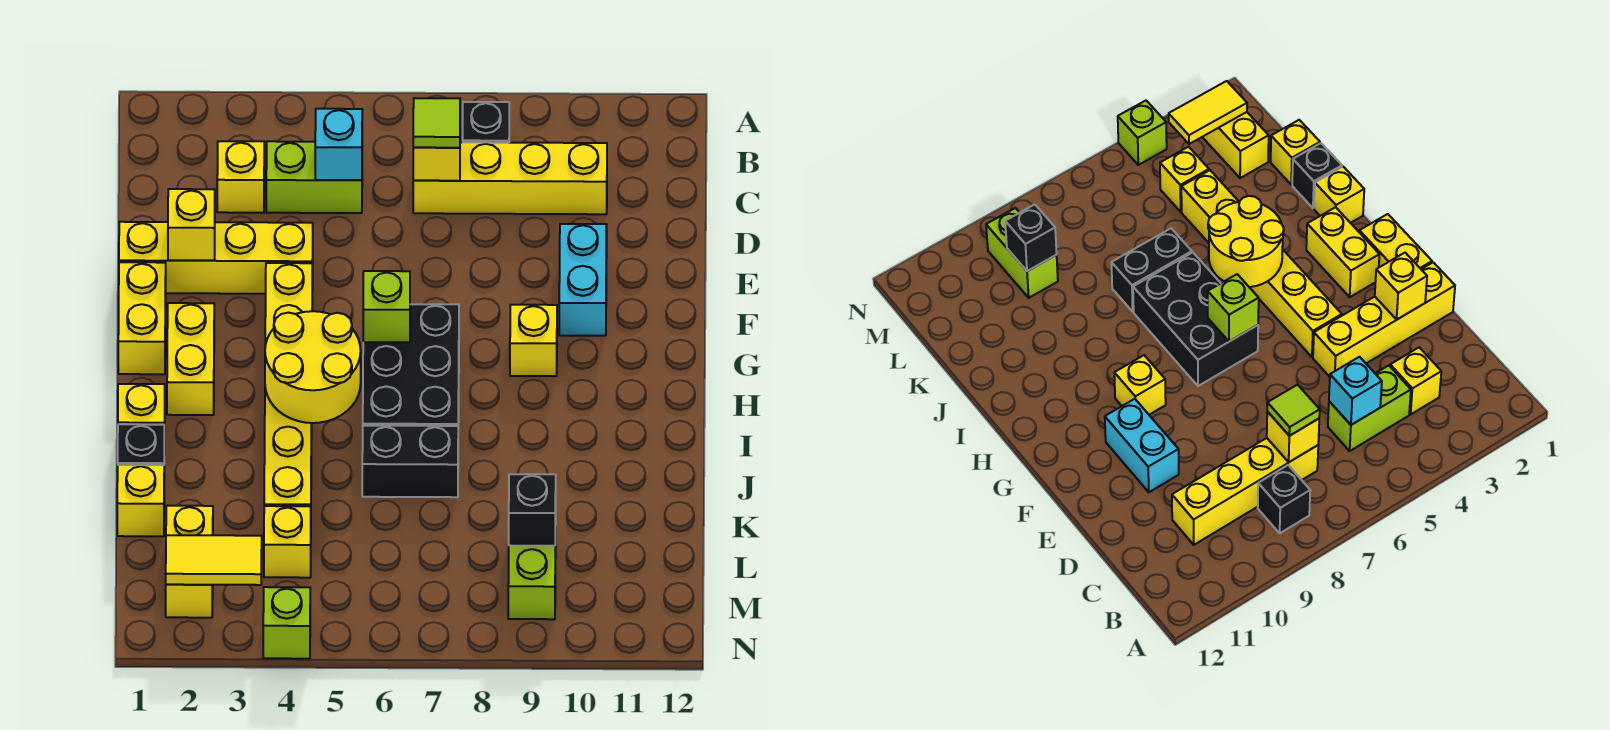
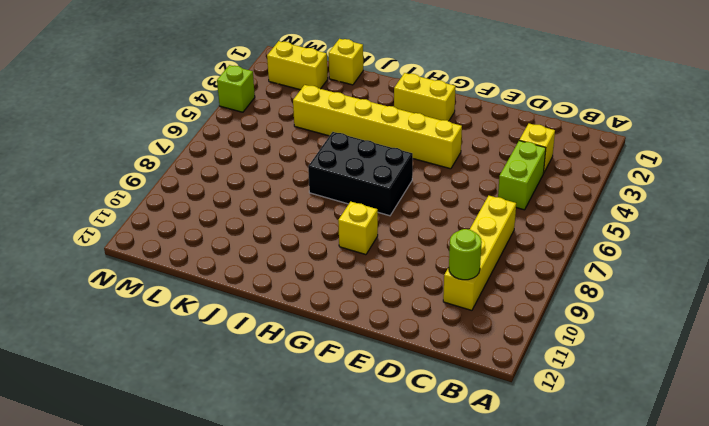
lime round brick C10 level 2 -> none
none -> black brick B8 level 1
none -> yellow brick E1:E4 level 1
none -> cyan brick E10:F10 level 1

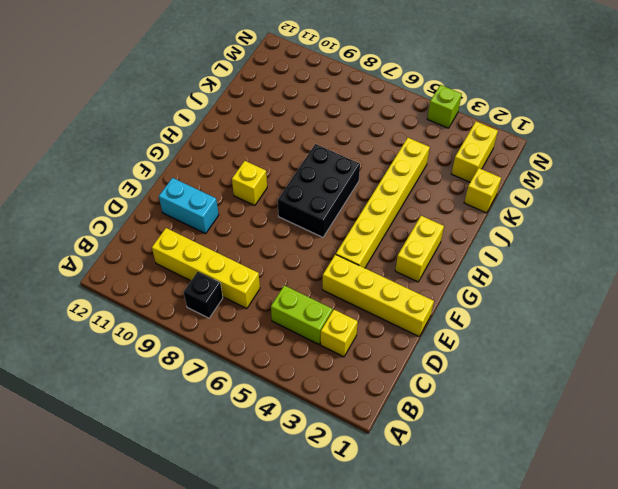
cyan brick E10:E11 level 1 -> cyan brick E10:F10 level 1
none -> yellow brick F1:G1 level 1
none -> yellow brick I1 level 1
none -> black brick J1 level 1

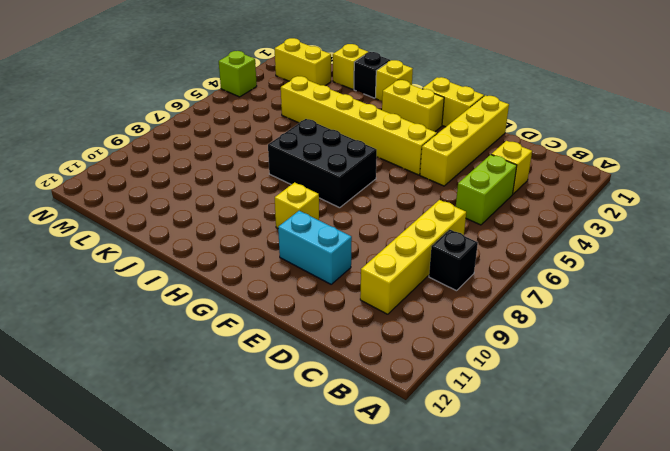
none -> black brick J6:J7 level 1
none -> yellow brick L4 level 1
none -> lime brick L9:M9 level 1

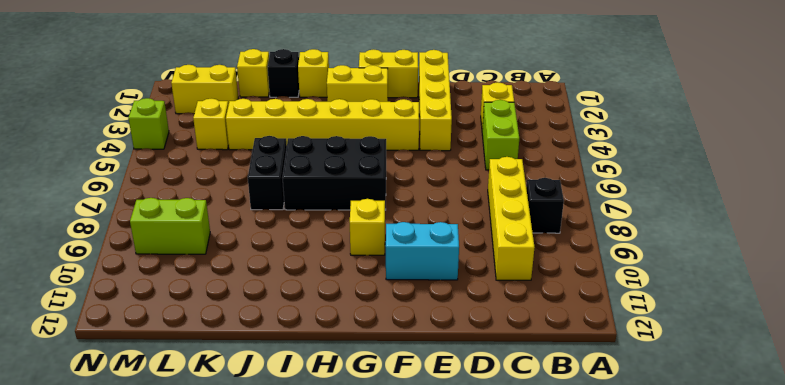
none -> cyan brick C5 level 2
none -> yellow brick C7 level 2
none -> yellow brick E2 level 2

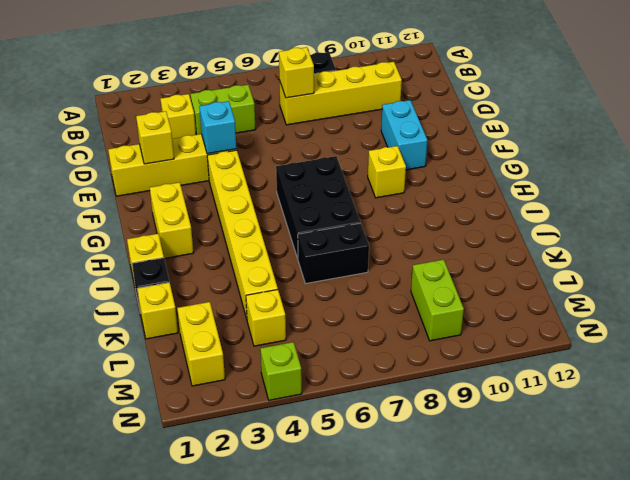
cyan brick E4 level 2 -> cyan brick C5 level 2
none -> yellow brick F1:G1 level 1
none -> lime brick G6 level 2
none -> yellow round brick H4:I5 level 2

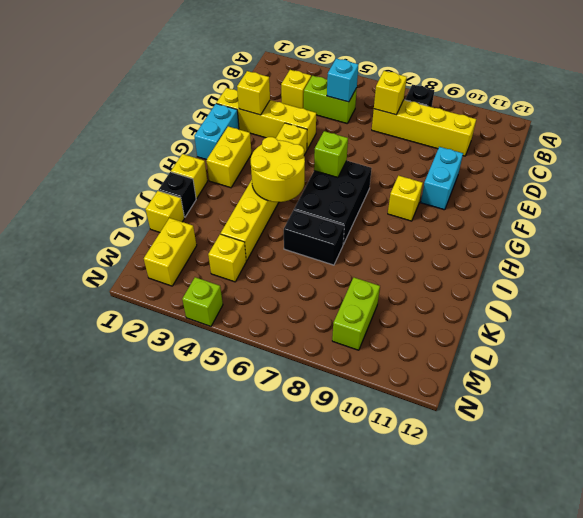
cyan brick F1:G1 level 1 -> yellow brick F1:G1 level 1
none -> black brick L9 level 2
none -> yellow tile M2:M3 level 2
none -> lime tile C7 level 3

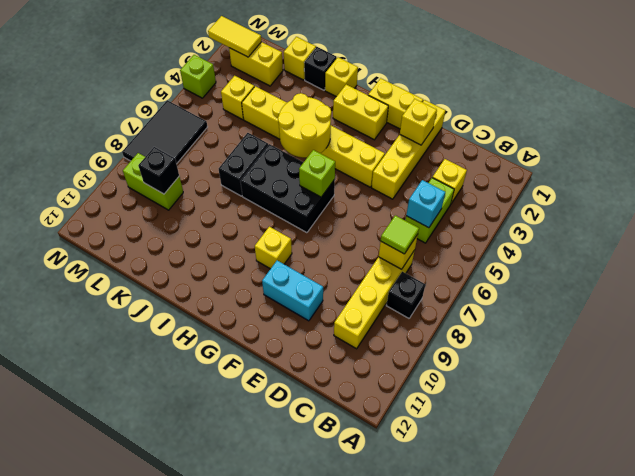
yellow tile M2:N2 level 2 -> yellow tile M2:M3 level 2
black tile M6:N8 level 1 -> none

